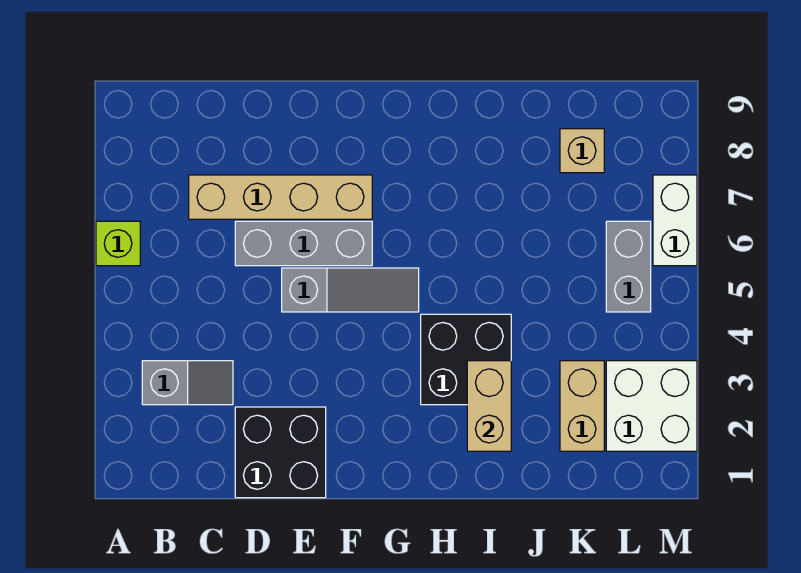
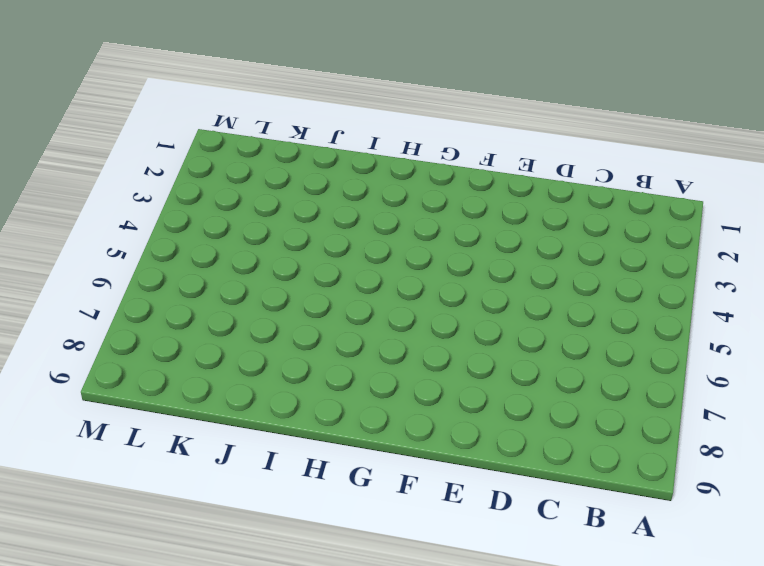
none -> lime brick A6 level 1
none -> grey slope B3:C3 level 1 top B
none -> tan brick C7:F7 level 1

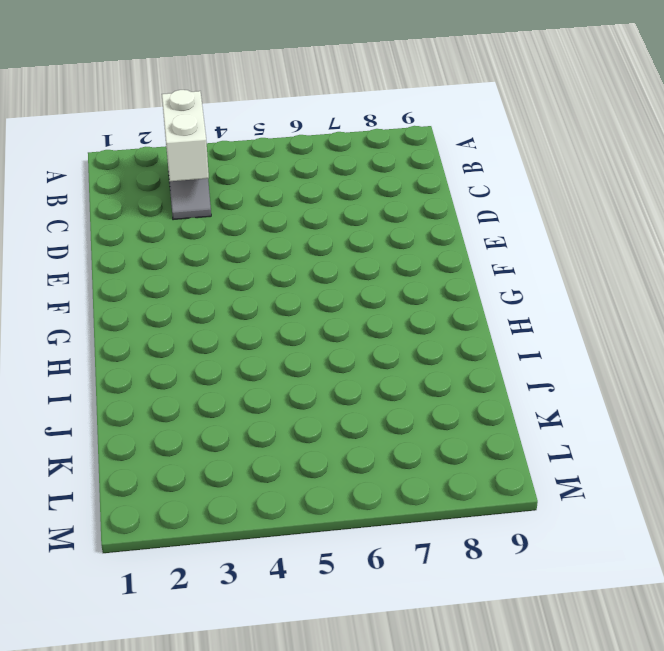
white brick B3:C3 level 2 -> white brick M6:M7 level 1
none -> lime brick A6 level 1
none -> tan brick C7:F7 level 1
none -> black brick D1:E2 level 1

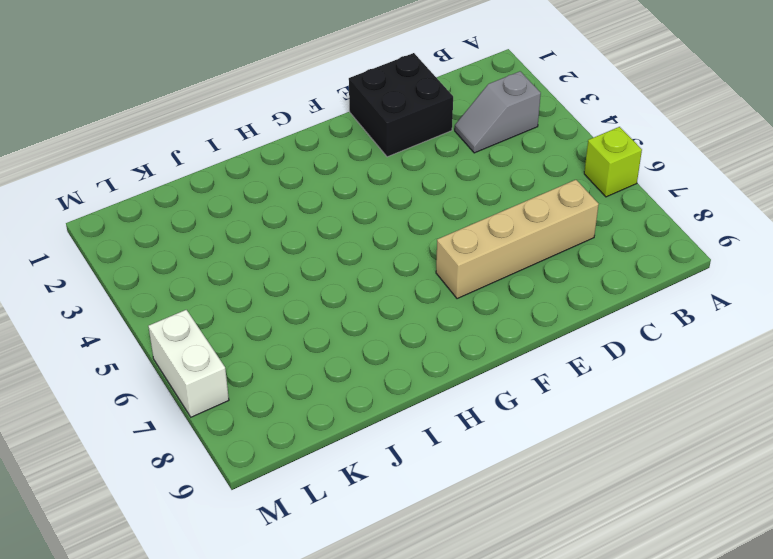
none -> grey brick D6:F6 level 1
none -> grey slope E5:G5 level 1 top E
none -> black brick H3:I4 level 1

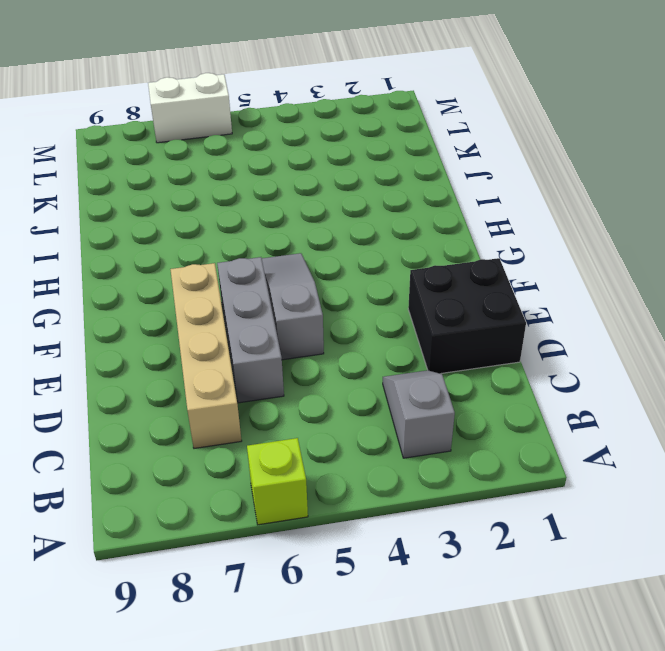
none -> black brick H3:I4 level 1
none -> tan brick K2:K3 level 1
none -> tan brick K8 level 1

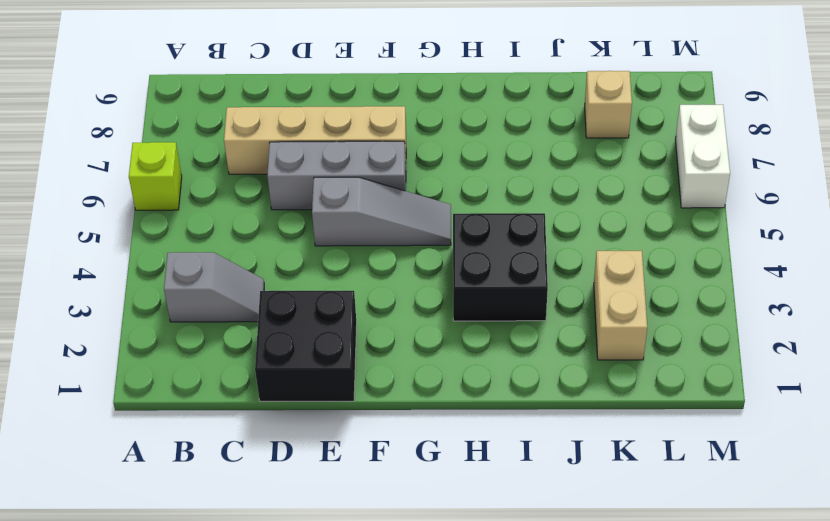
none -> white brick L2:M3 level 1
none -> grey brick L5:L6 level 1
none -> tan brick I2:I3 level 2

